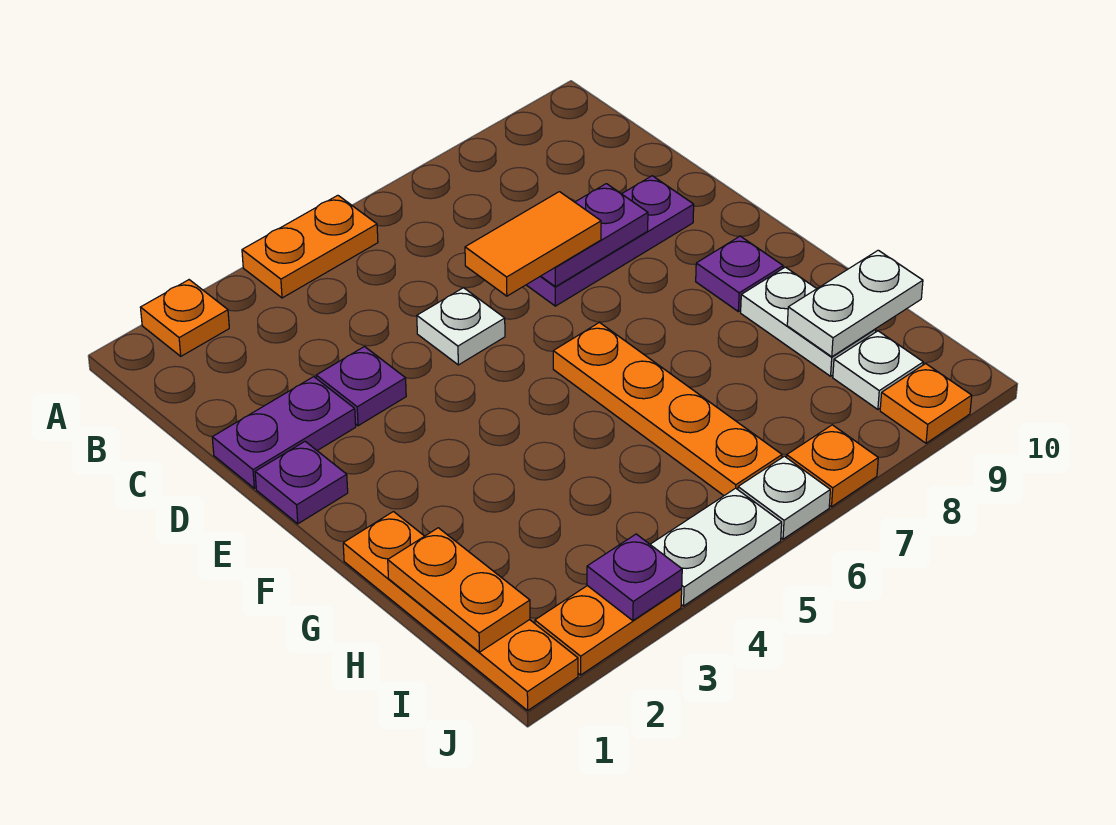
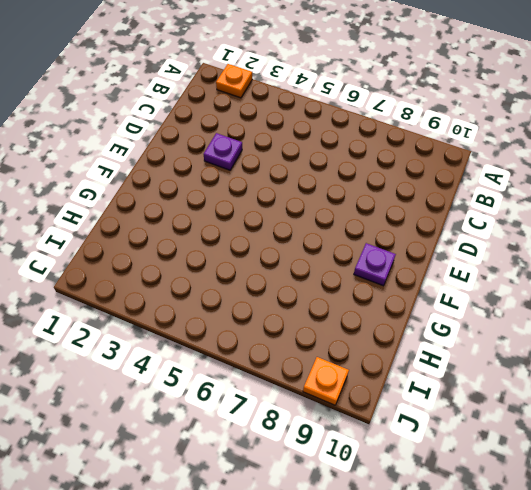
none -> orange plate A4:A5 level 1
none -> purple plate D1:D2 level 1
none -> white plate D5 level 1

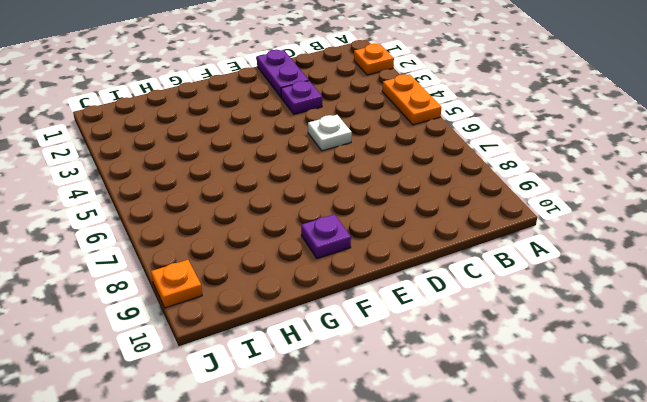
none -> purple plate D7:D9 level 1
none -> purple plate E1 level 1
none -> orange plate F6:I6 level 1

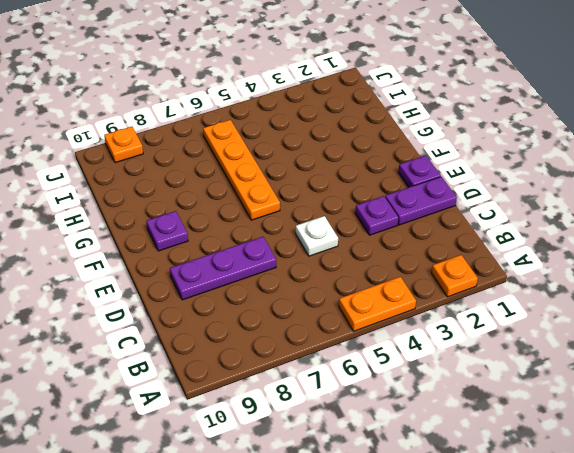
none -> orange plate G1:J1 level 1
none -> white plate G9:H9 level 1
none -> white plate I9 level 1

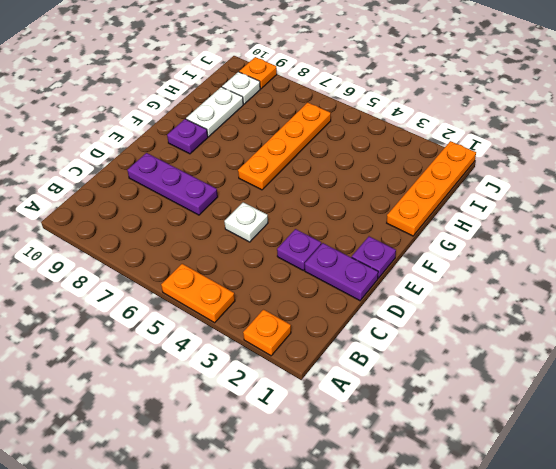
none -> orange plate J2:J3 level 1
none -> white plate J4:J5 level 1
none -> white plate J6 level 1

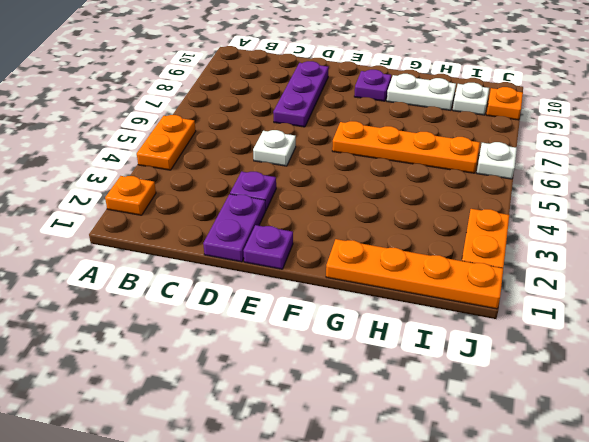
none -> white plate J4:J5 level 1
none -> orange plate J7 level 1
none -> purple plate D7:D8 level 2

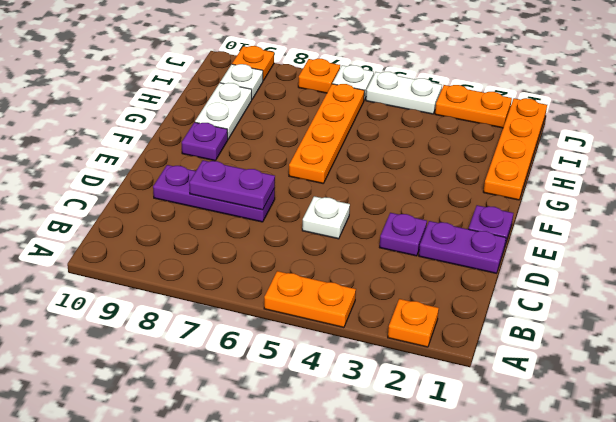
none -> orange plate H1:I1 level 2
none -> white plate H9:H10 level 2
none -> purple plate J3 level 2

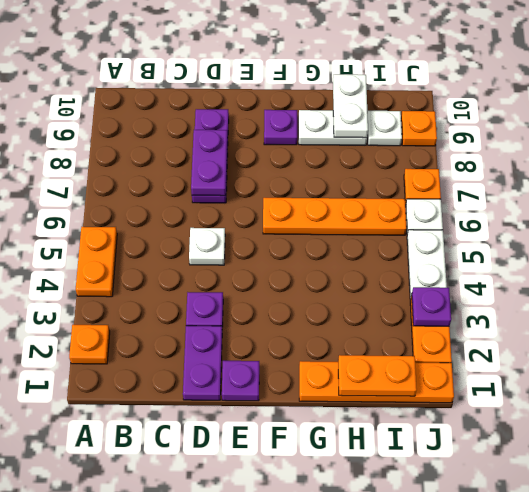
none -> orange tile D6:D7 level 3

